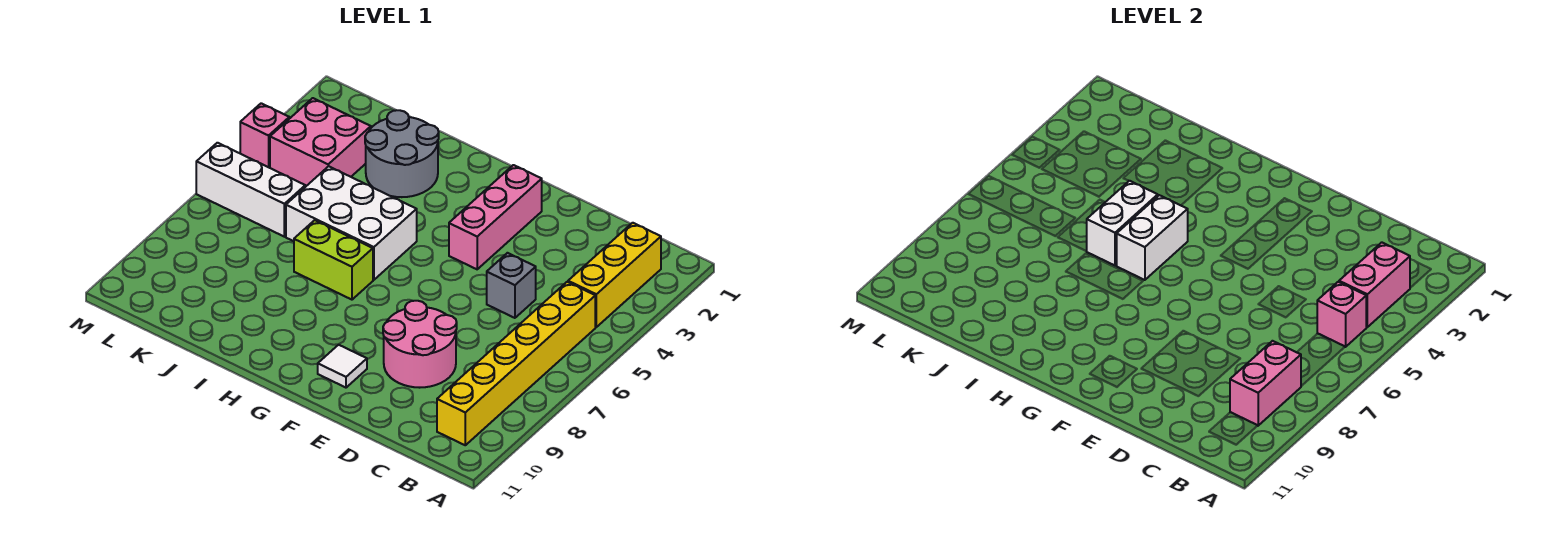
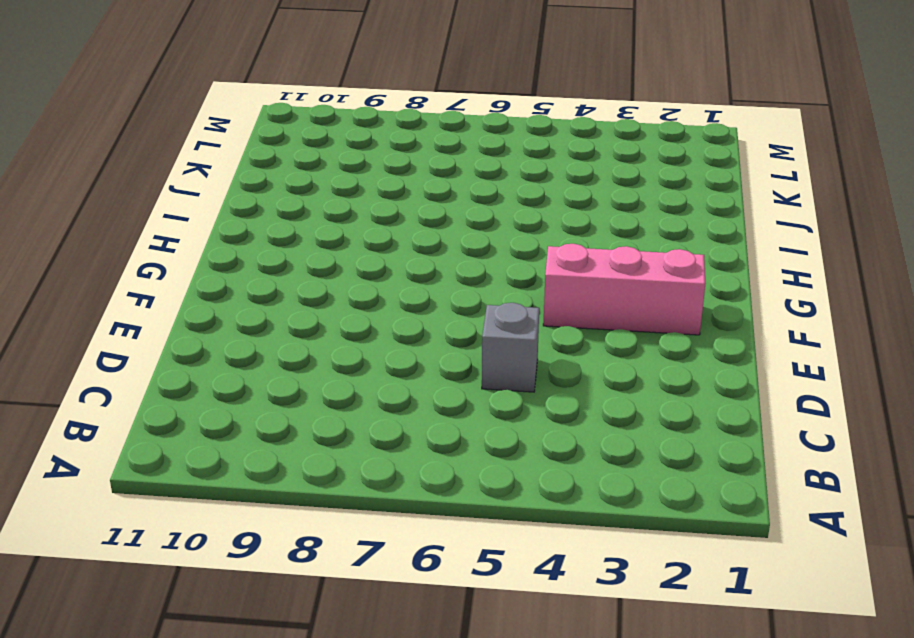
none -> yellow brick B2:B4 level 1
none -> yellow brick B5:B10 level 1
none -> pink round brick D8:E9 level 1

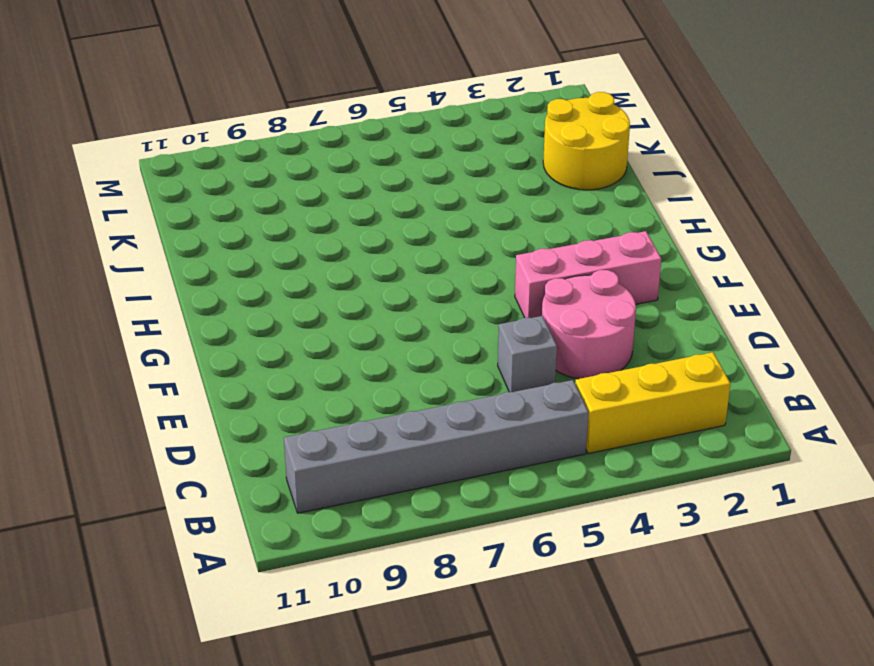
grey brick B5:B10 level 1 -> yellow brick B5:B10 level 1
pink round brick D3:E4 level 1 -> pink round brick D8:E9 level 1
yellow round brick J1:K2 level 1 -> grey round brick I2:J3 level 1
none -> white tile F10 level 1
none -> white brick H5:J6 level 1
none -> lime brick H7:I7 level 1

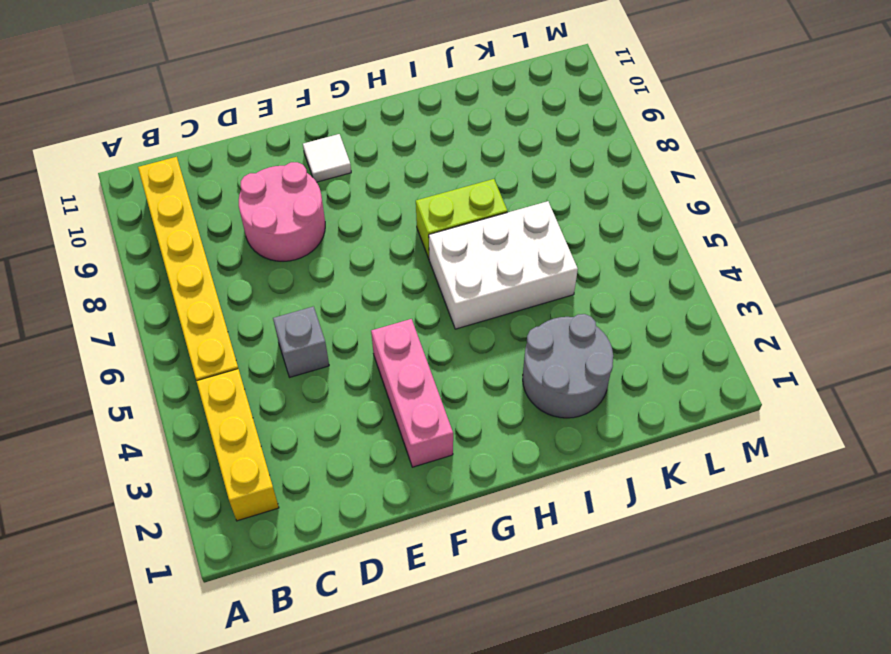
none -> pink brick K3:L4 level 1
none -> white brick K6:M6 level 1
none -> pink brick M4 level 1

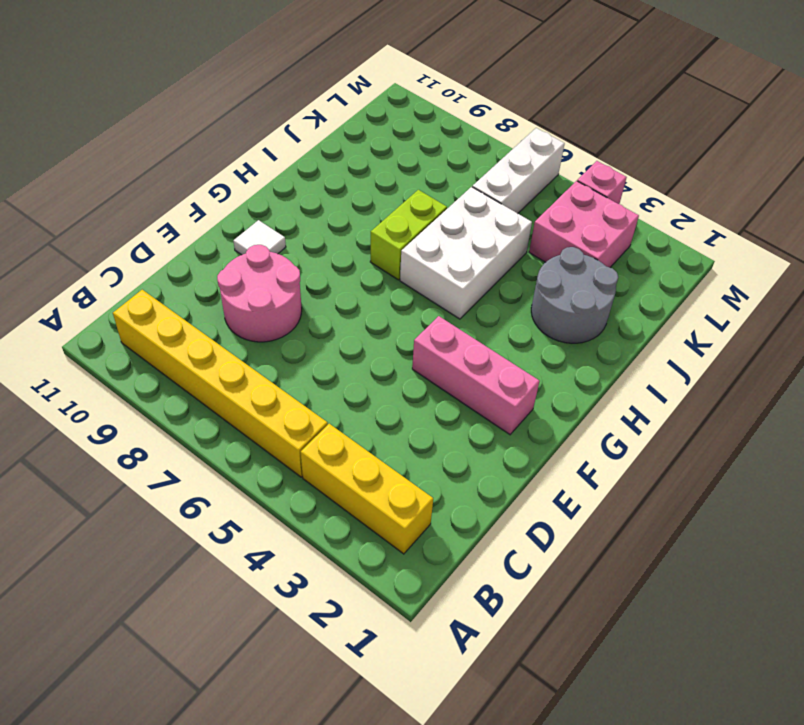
none -> grey brick D5 level 1
none -> pink brick B3:B4 level 2
none -> pink brick B5 level 2

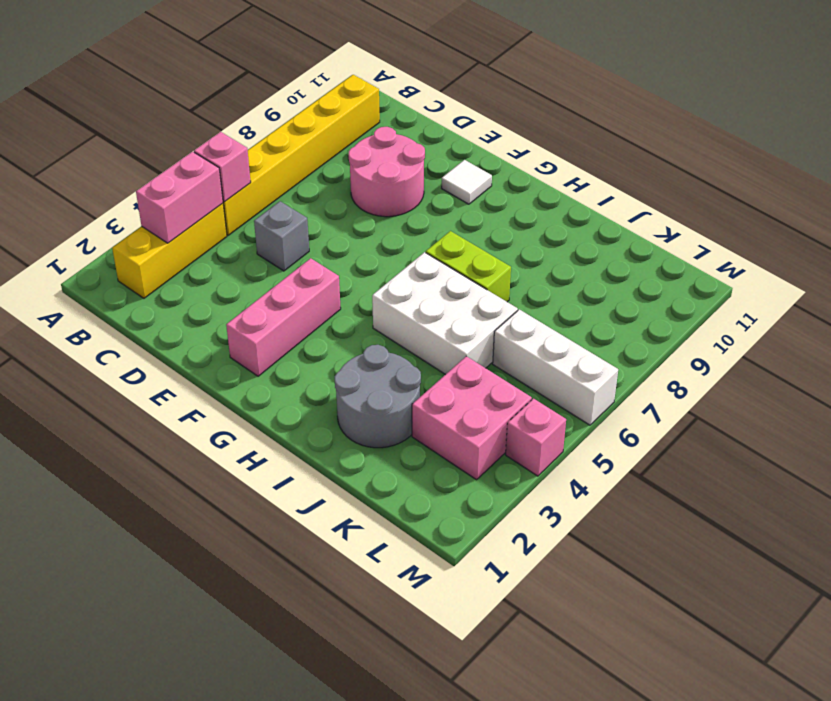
none -> pink brick B8:B9 level 2
none -> white brick H5:H6 level 2
none -> white brick I5:I6 level 2

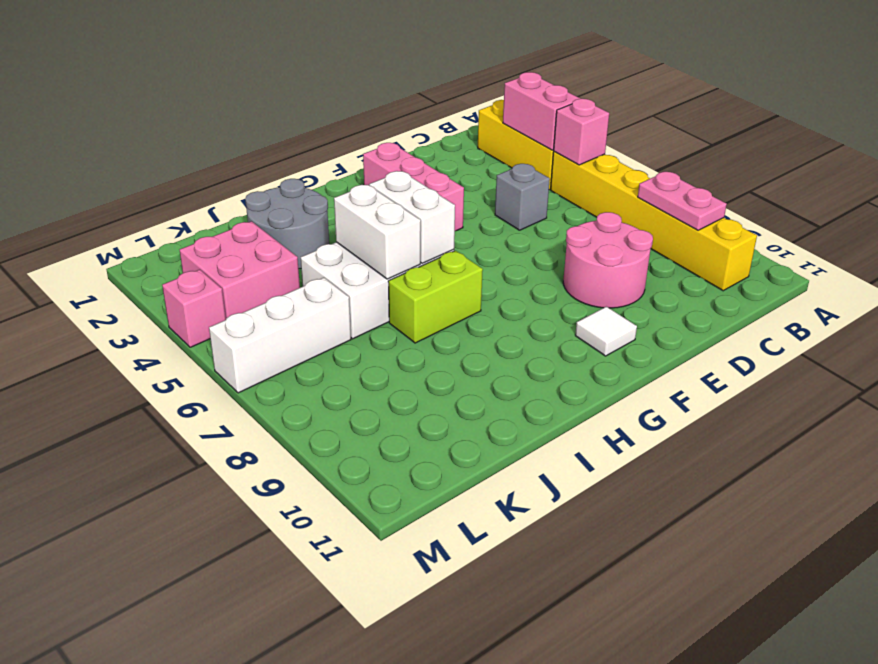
pink plate B8:B9 level 2 -> pink brick B8:B9 level 2

